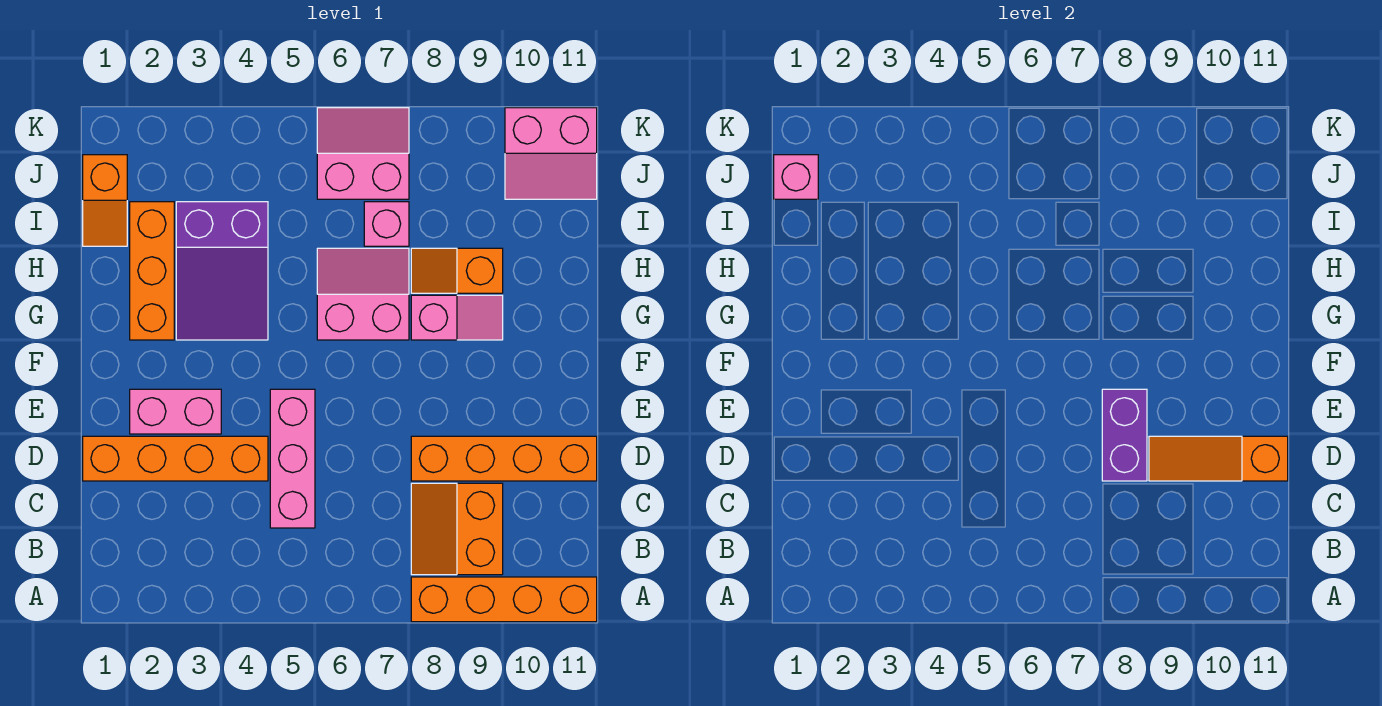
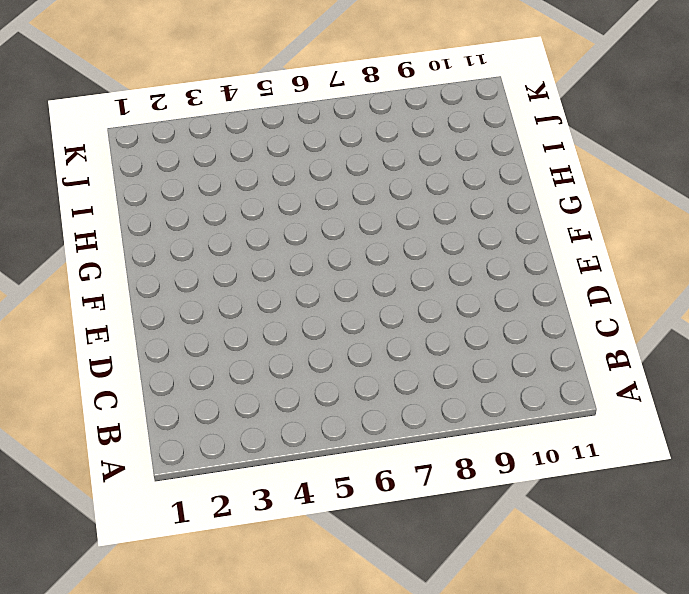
none -> orange brick A8:A11 level 1
none -> orange slope B8:C9 level 1 top 9
none -> pink brick C5:E5 level 1

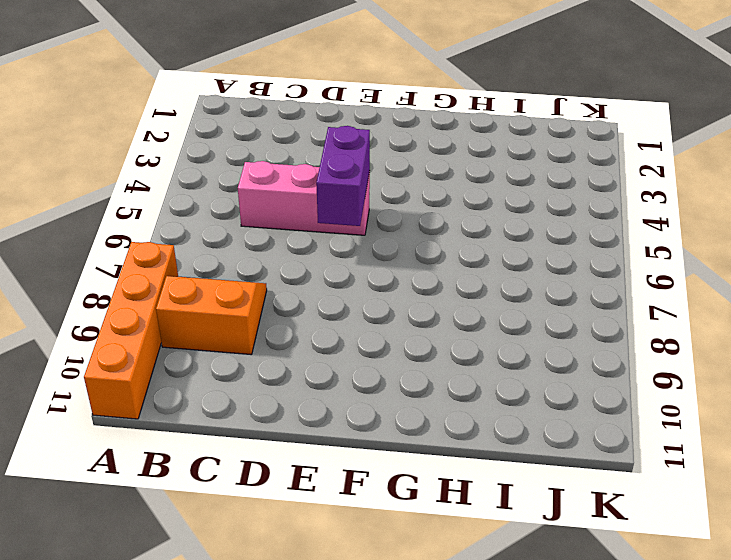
purple brick E5:E6 level 2 -> purple brick D8:E8 level 2
none -> orange brick D1:D4 level 1
none -> orange brick D8:D11 level 1
none -> pink brick E2:E3 level 1

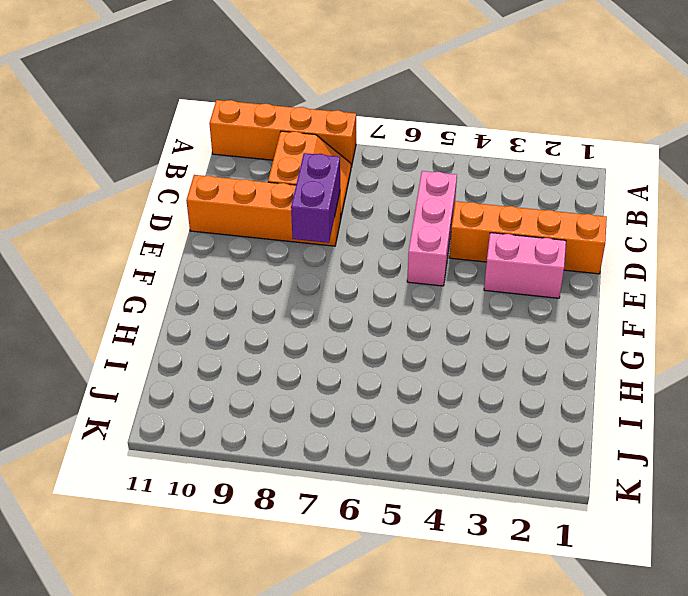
none -> orange brick G2:I2 level 1
none -> purple slope G3:I4 level 1 top I
none -> pink slope G6:H7 level 1 top G

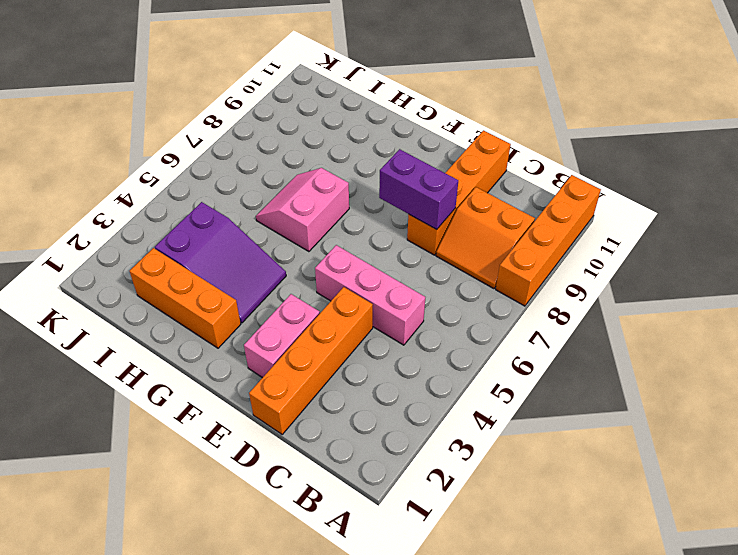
none -> pink slope G8:G9 level 1 top 8
none -> orange slope H8:H9 level 1 top 9
none -> orange slope I1:J1 level 1 top J

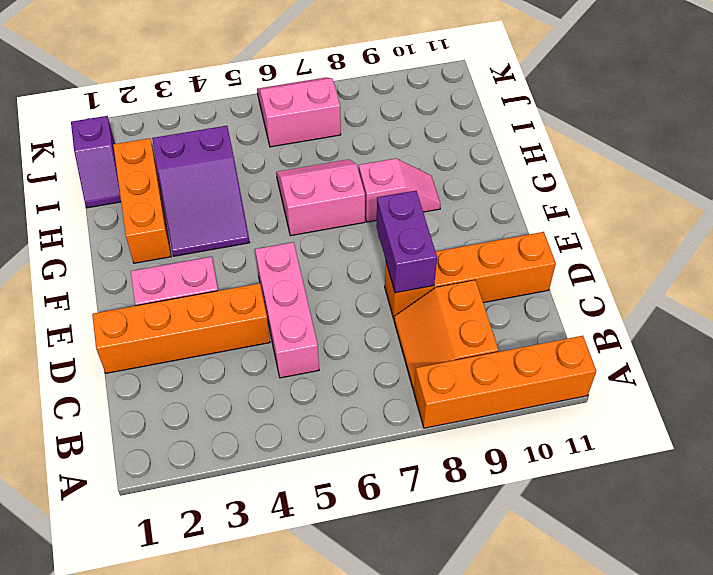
purple slope I1:J1 level 1 top J -> orange slope I1:J1 level 1 top J
none -> orange slope H8:H9 level 1 top 9
none -> pink brick I7 level 1
none -> pink slope J10:K11 level 1 top K

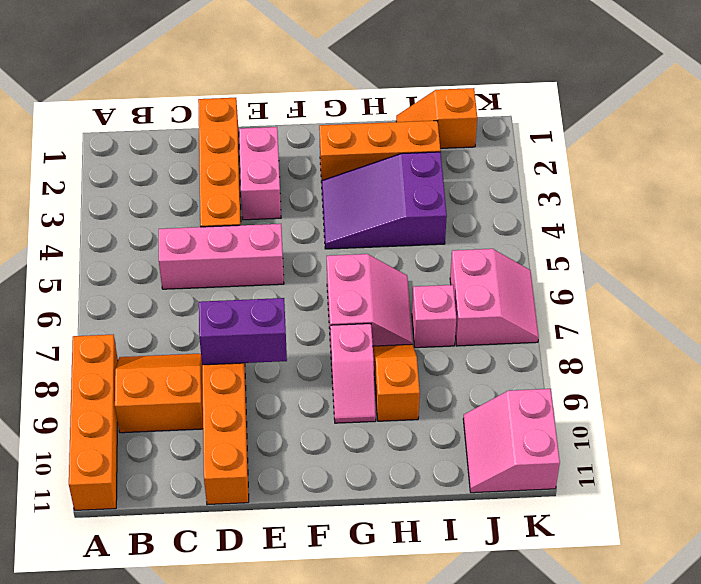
none -> orange slope D9:D11 level 2 top 11
none -> pink brick J1 level 2

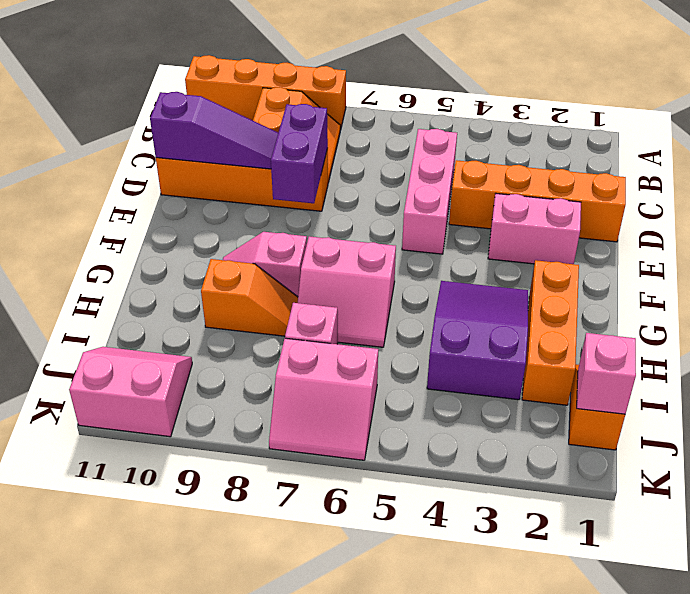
purple slope D9:D11 level 2 top 11 -> orange slope D9:D11 level 2 top 11

